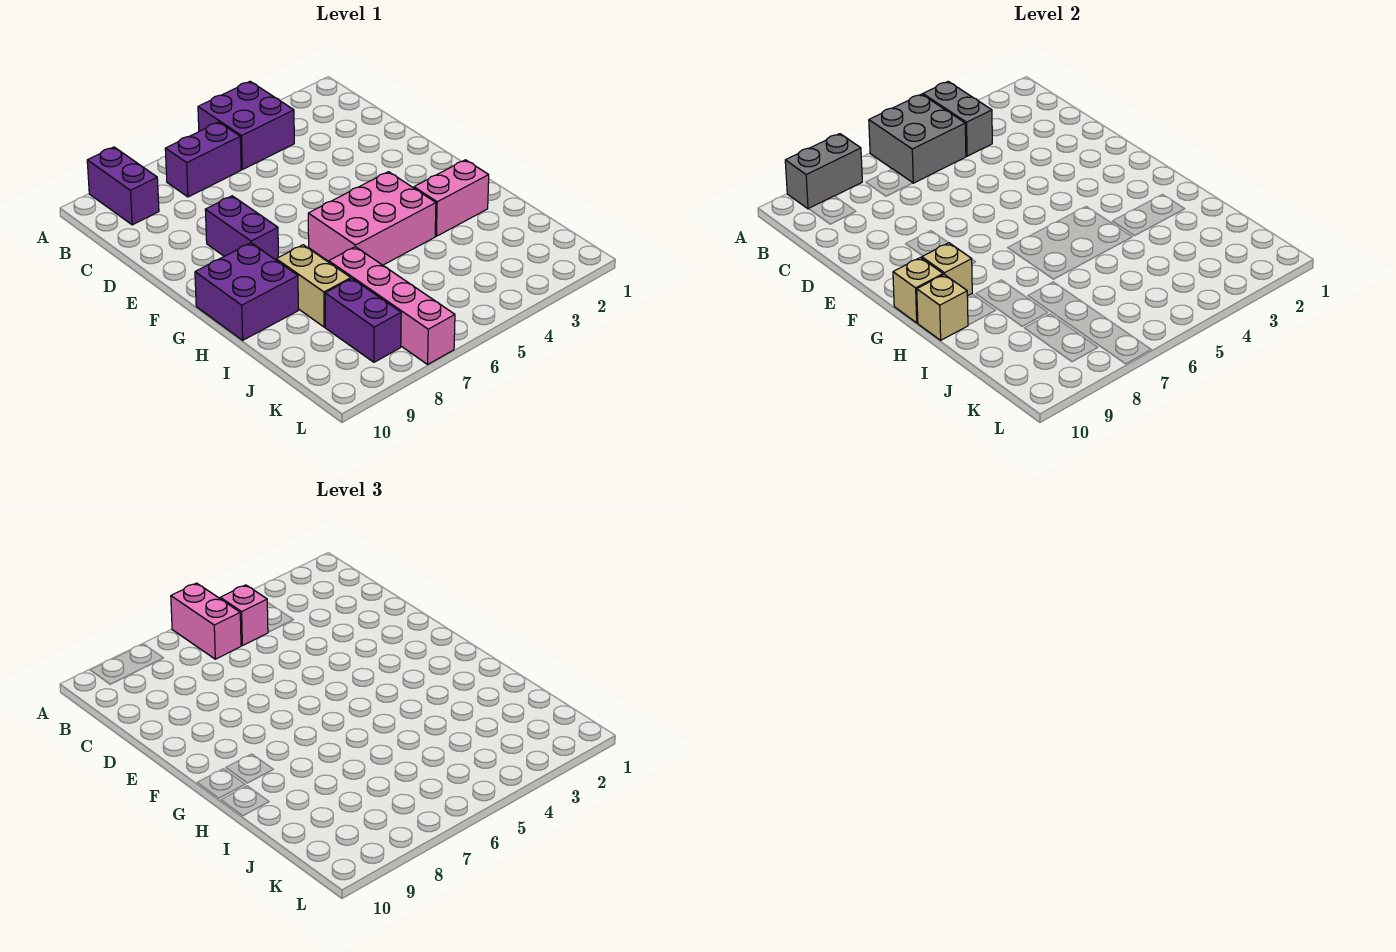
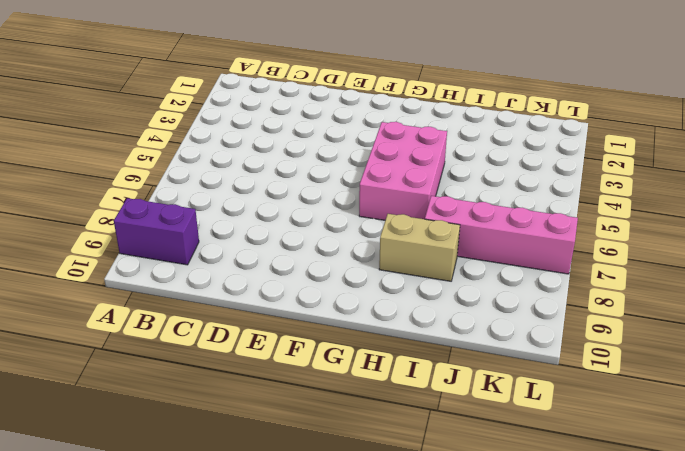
none -> purple brick A4:B5 level 1
none -> purple brick B6:B7 level 1
none -> purple brick E8:F8 level 1

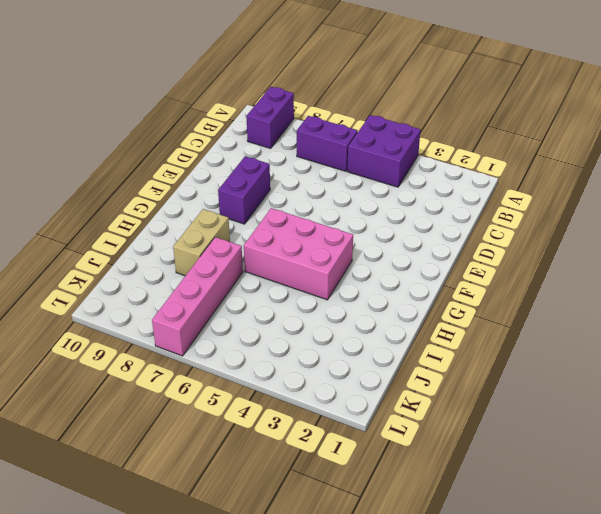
none -> purple brick G9:H10 level 1
none -> pink brick H2:H3 level 1
none -> purple brick J8:K8 level 1

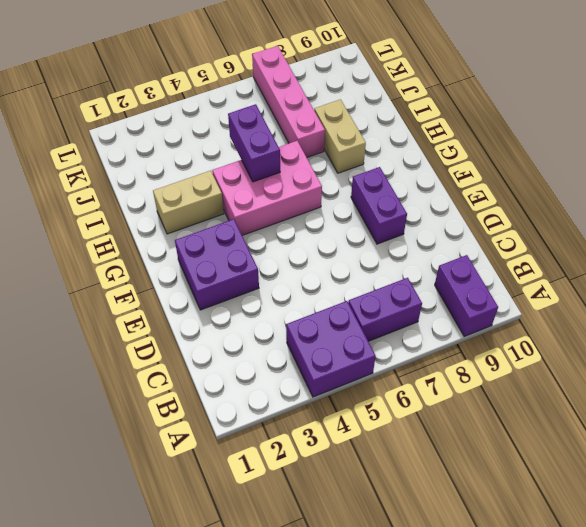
purple brick E2:F3 level 1 -> purple brick G9:H10 level 1
tan brick H2:H3 level 1 -> pink brick H2:H3 level 1
purple brick H5:I5 level 2 -> purple brick J8:K8 level 1
none -> grey brick A4:B4 level 2
none -> grey brick A5:B6 level 2
none -> grey brick A8:A9 level 2

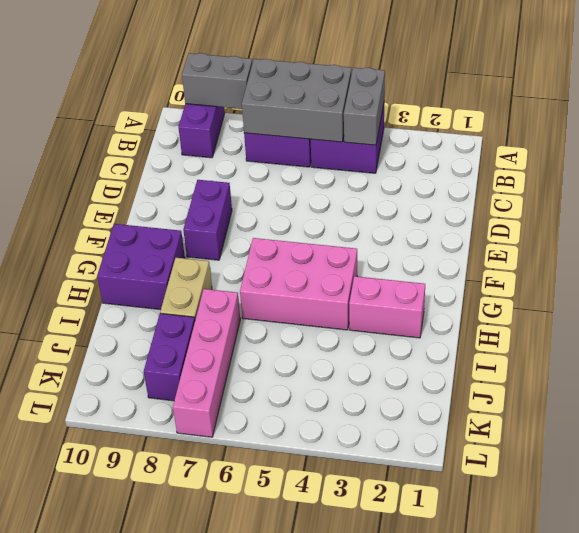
grey brick A5:B7 level 2 -> grey brick A5:B6 level 2
none -> tan brick G9 level 2
none -> tan brick G10 level 2
none -> tan brick H10 level 2

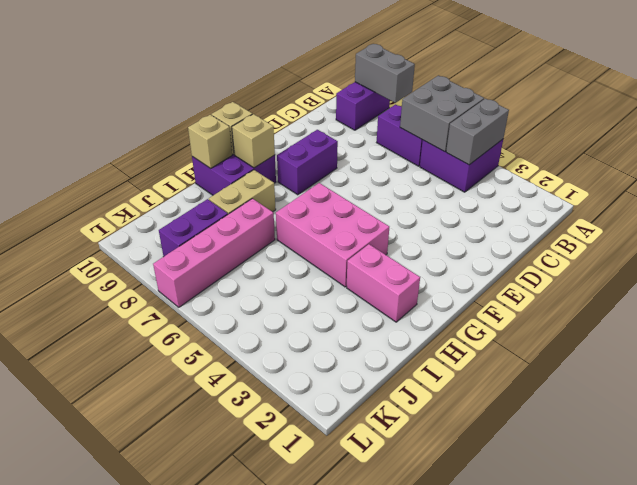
none -> pink brick A6:B6 level 3
none -> pink brick B5 level 3

